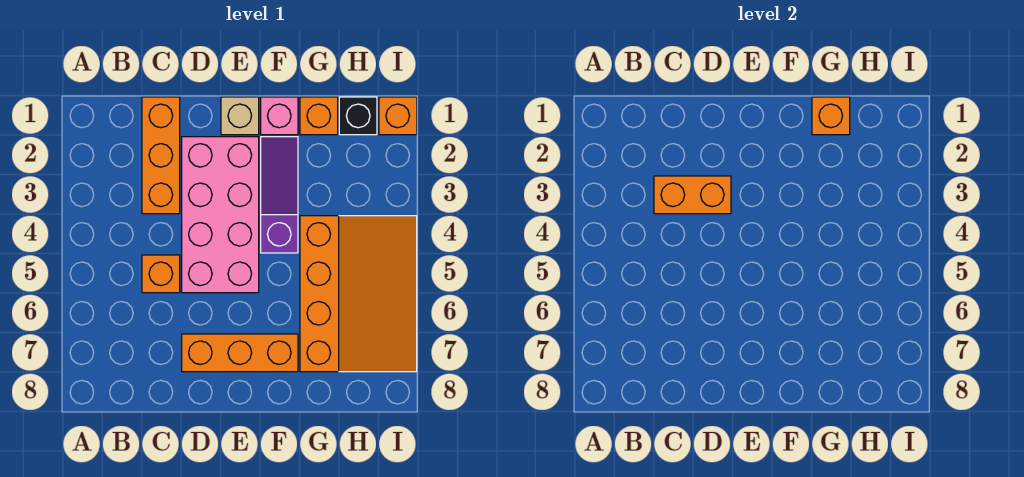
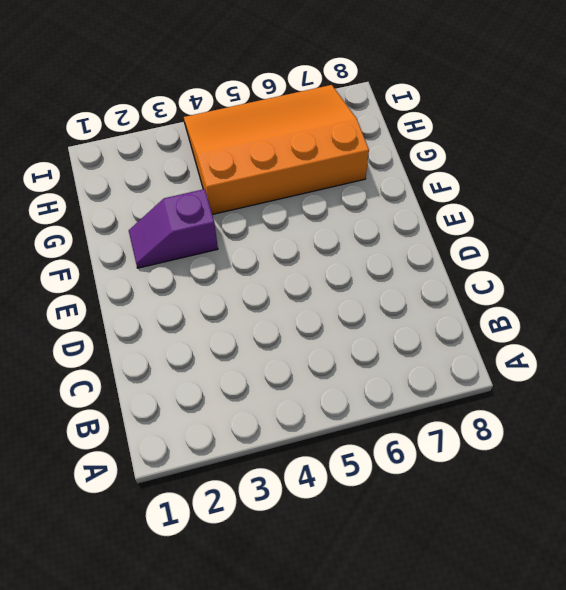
purple slope F2:F3 level 1 top 3 -> purple slope F2:F4 level 1 top 4
none -> orange brick C1:C3 level 1
none -> orange brick C5 level 1
none -> pink brick D2:E5 level 1

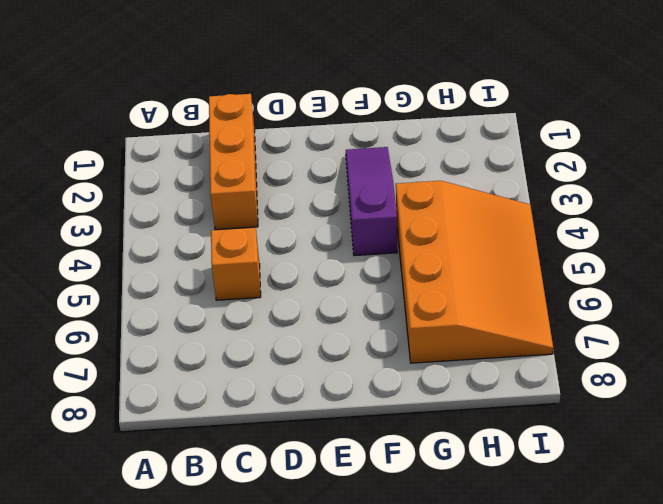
none -> pink brick D2:E5 level 1
none -> orange brick D7:F7 level 1
none -> tan brick E1 level 1

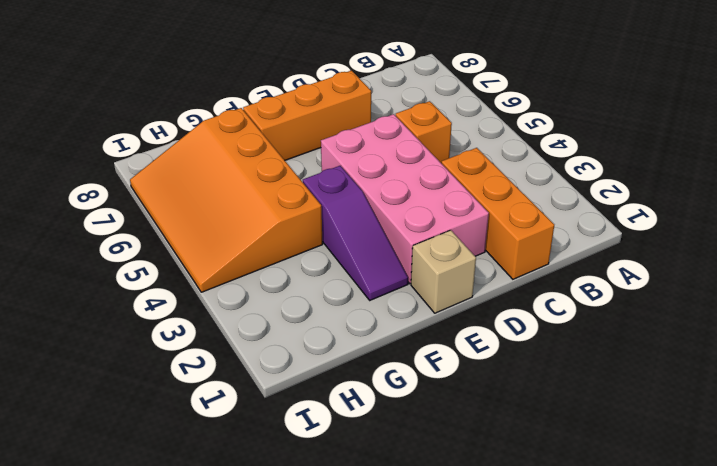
none -> pink brick F1 level 1
none -> orange brick G1 level 1
none -> black brick H1 level 1

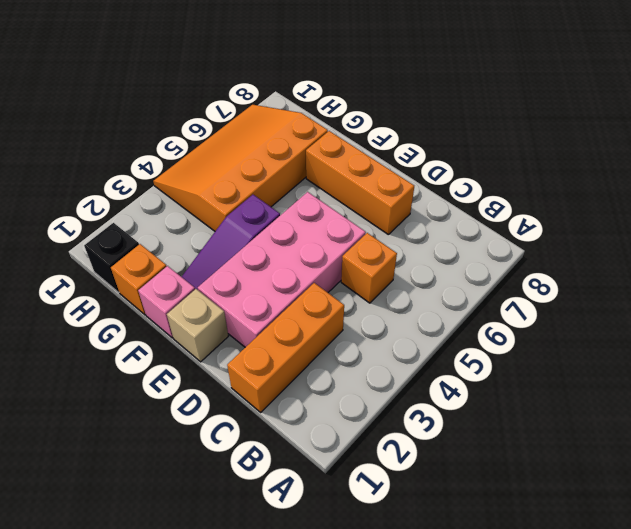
none -> orange brick I1 level 1
none -> orange brick C3:D3 level 2
none -> orange brick G1 level 2

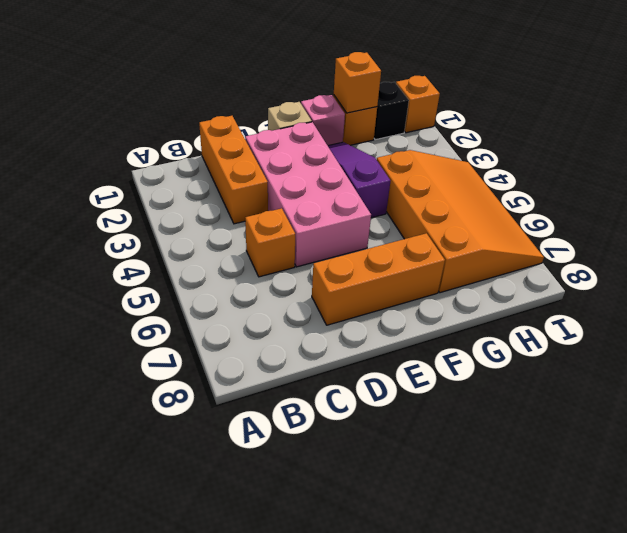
none -> orange brick C3:D3 level 2

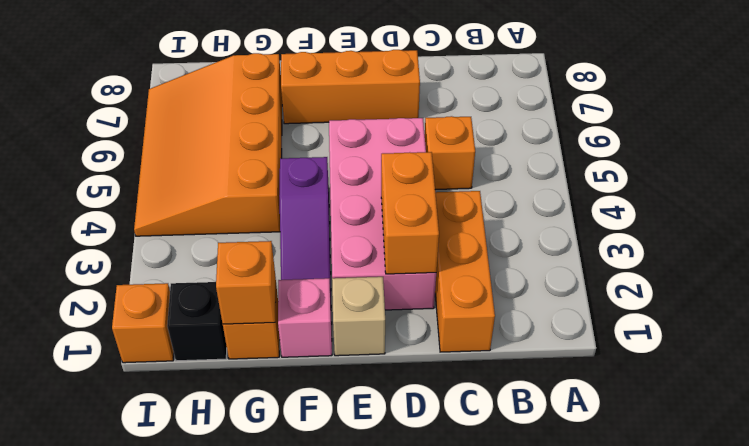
orange brick D2:D3 level 2 -> orange brick C3:D3 level 2

